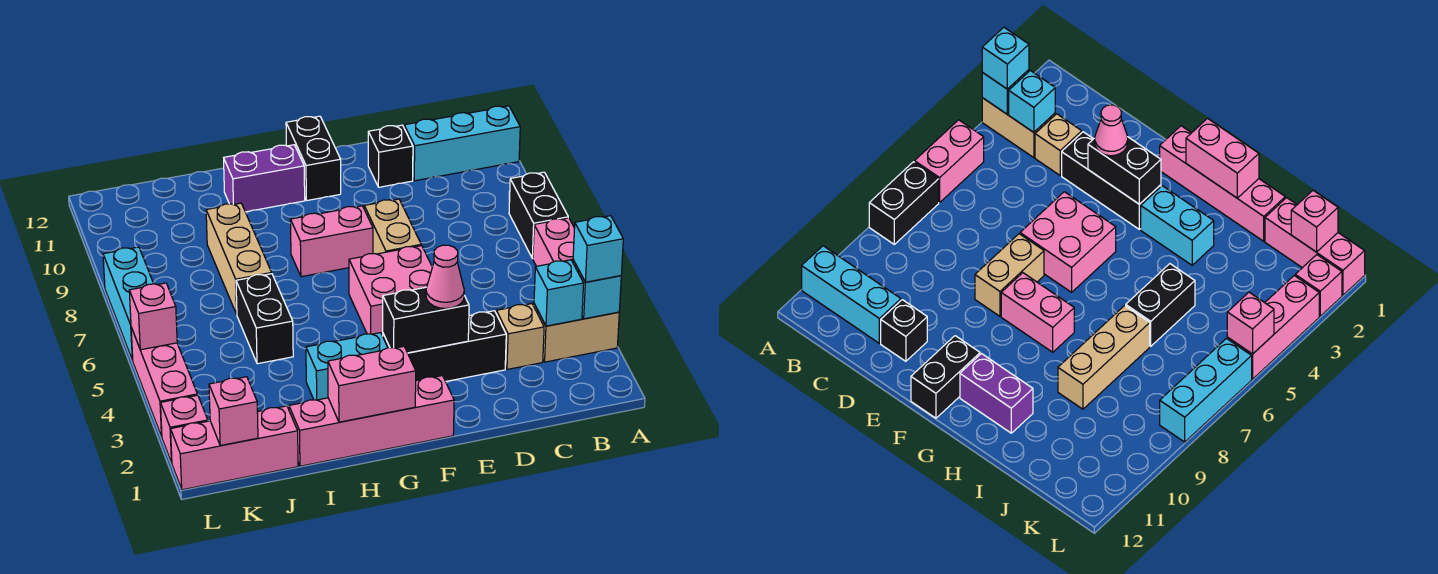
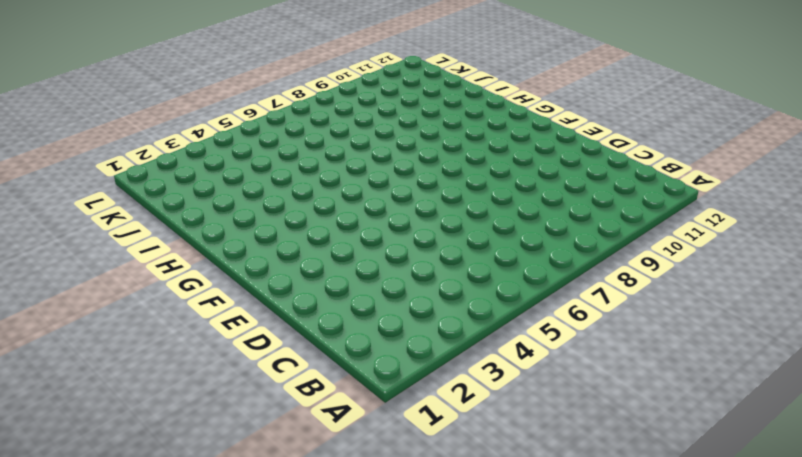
none -> tan brick A3:B3 level 1
none -> pink brick A5:A6 level 1
none -> black brick A7:A8 level 1

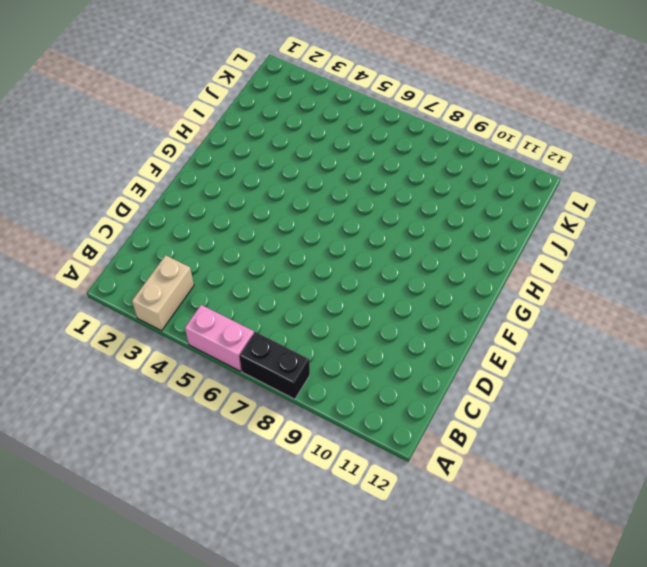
none -> cyan brick A11:C11 level 1
none -> tan brick C3 level 1
none -> black brick D3:F3 level 1

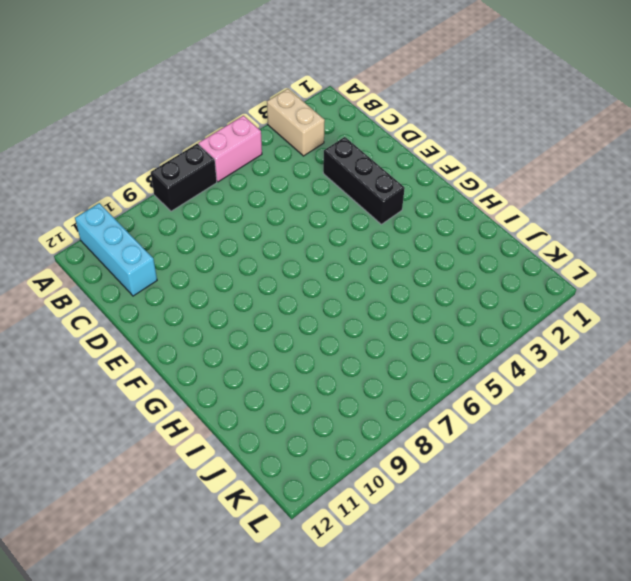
none -> tan brick C3 level 1
none -> black brick D11 level 1
none -> pink brick E5:F6 level 1

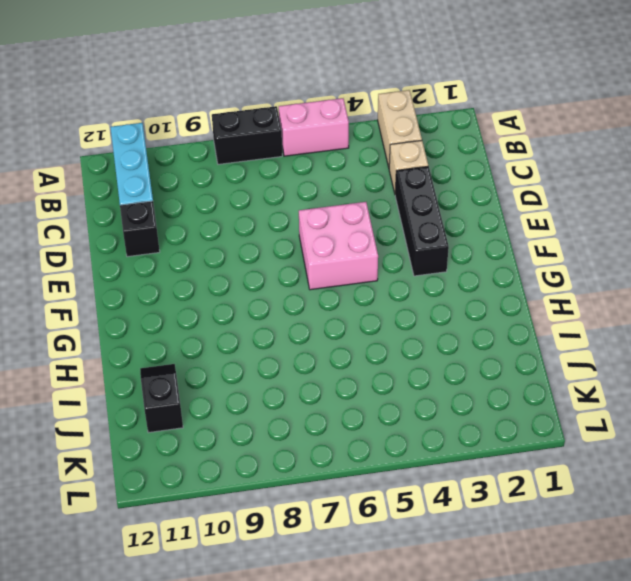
black slope I11:J11 level 1 top J -> none
none -> tan brick E7:E8 level 1
none -> pink brick F1:I1 level 1
none -> pink brick F8:G8 level 1

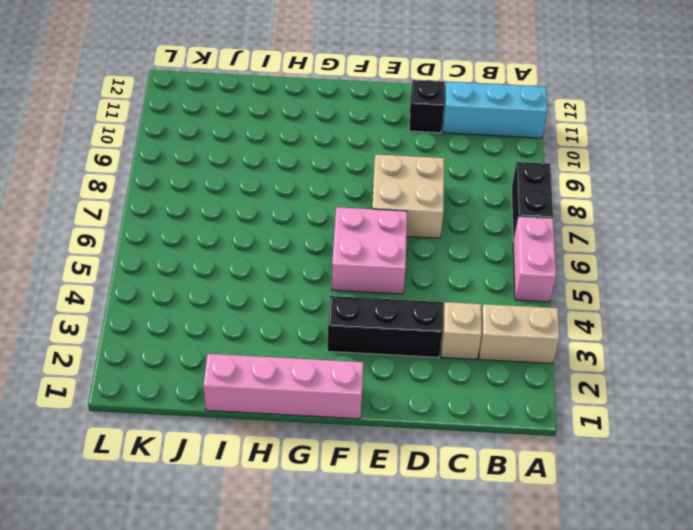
tan brick D7:E8 level 1 -> tan brick E7:E8 level 1
none -> pink brick F8:G8 level 1
none -> black brick F11:F12 level 1
none -> cyan brick G3:H3 level 1

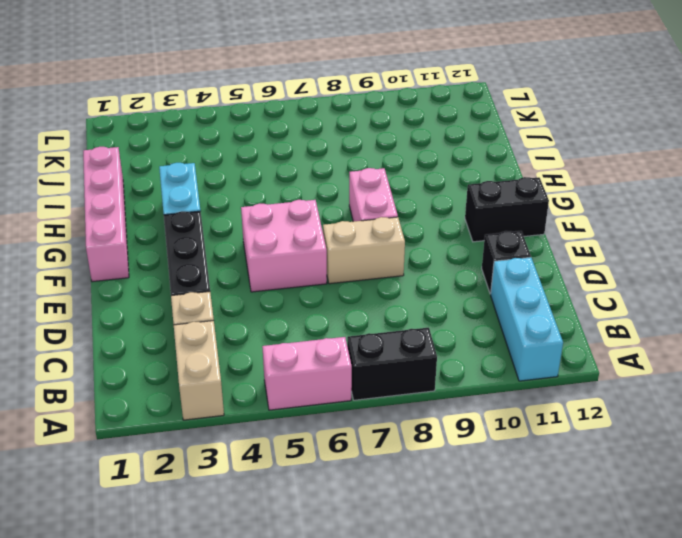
none -> purple brick G11:H11 level 1
none -> black brick I5:I6 level 1
none -> tan brick I7:I9 level 1

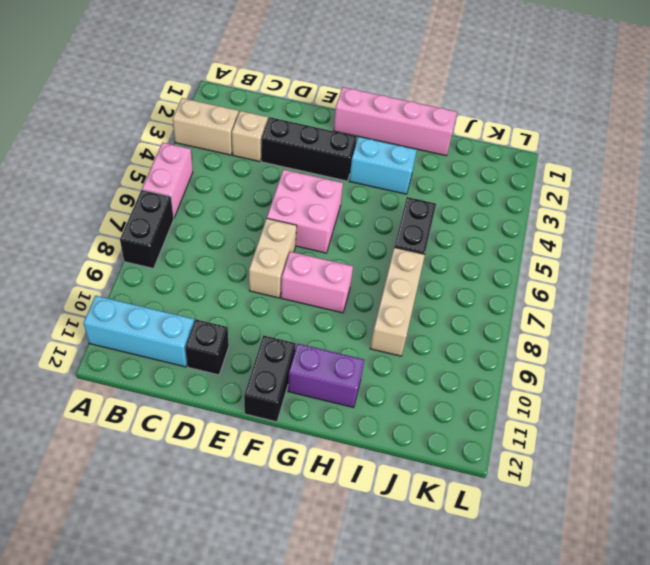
none -> pink brick J1:L1 level 1
none -> pink brick L2 level 1
none -> pink brick L3:L5 level 1

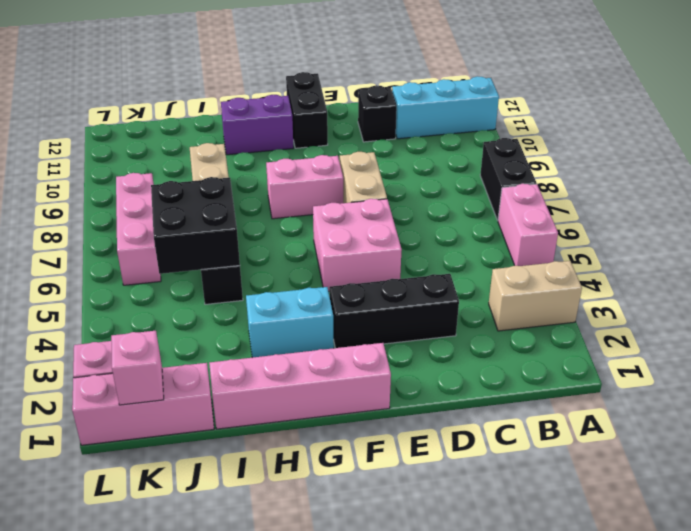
black brick I5:J6 level 2 -> none
pink brick K6:K8 level 1 -> pink brick L3:L5 level 1
none -> tan brick C3 level 1
none -> cyan brick L6:L8 level 1
none -> cyan brick A3 level 2

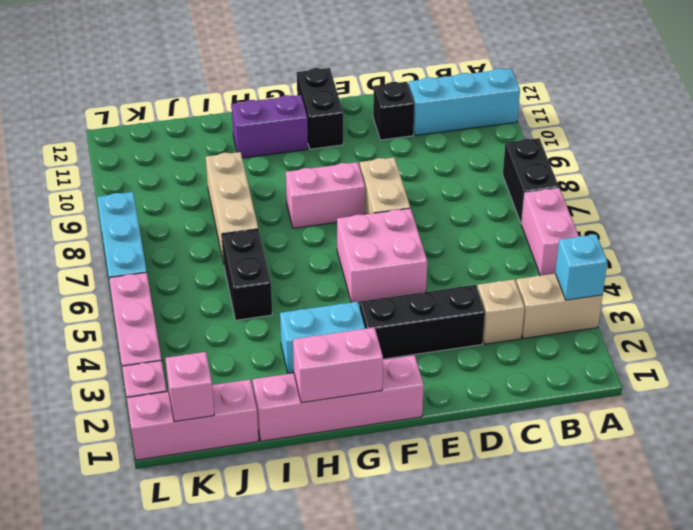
none -> cyan brick B3 level 2
none -> black brick E3:F3 level 2
none -> pink brick L5 level 2

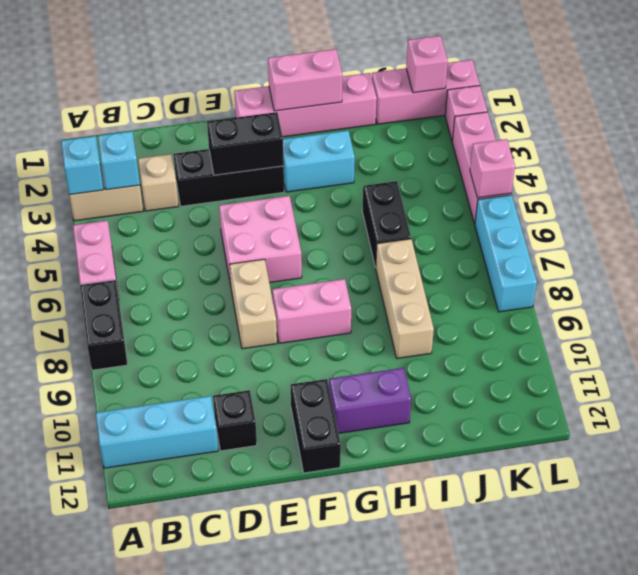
none -> cyan brick A3 level 3
none -> pink cone E3 level 3

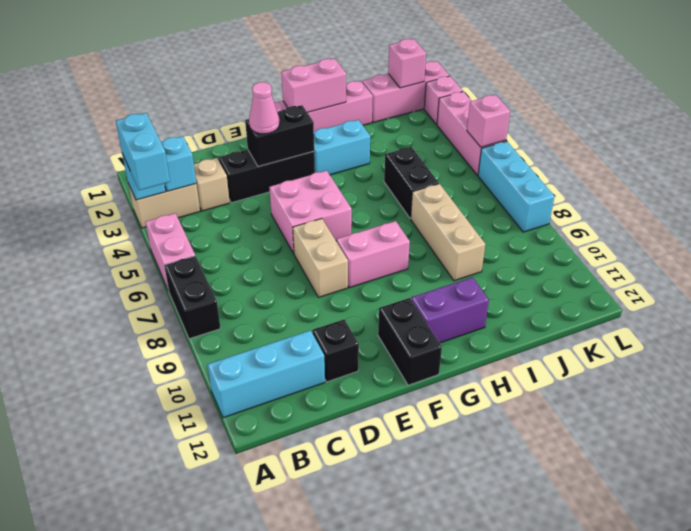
cyan brick A3:A4 level 3 -> cyan brick A3 level 3

